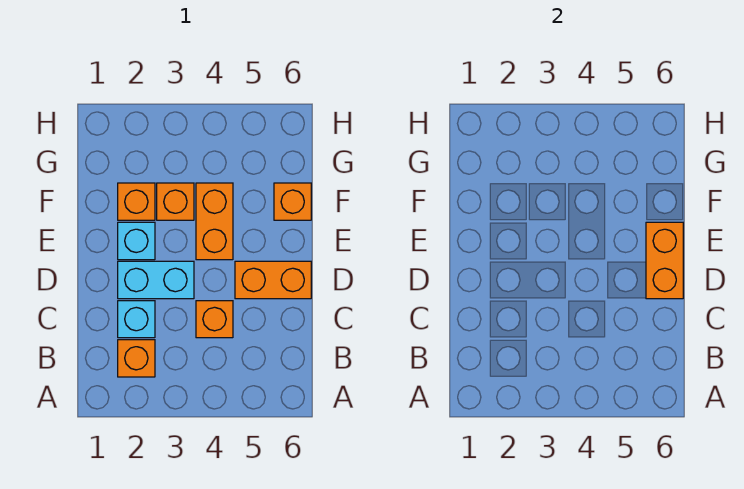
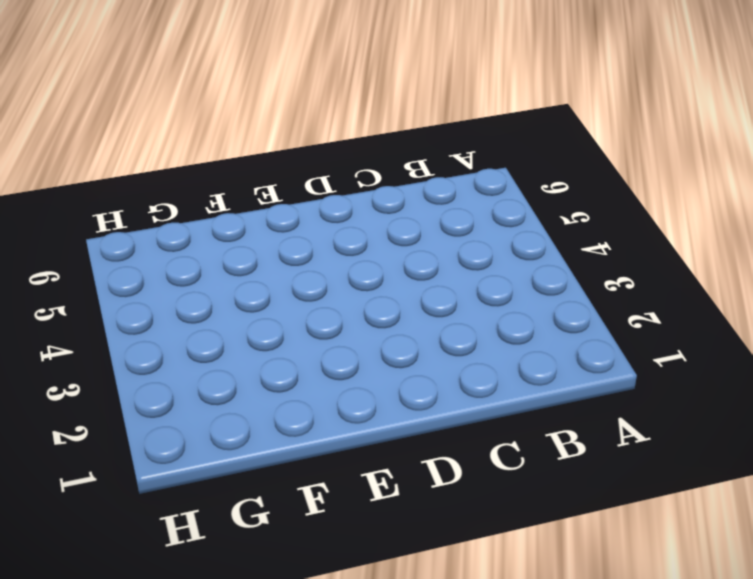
none -> orange brick B2 level 1
none -> cyan brick C2 level 1

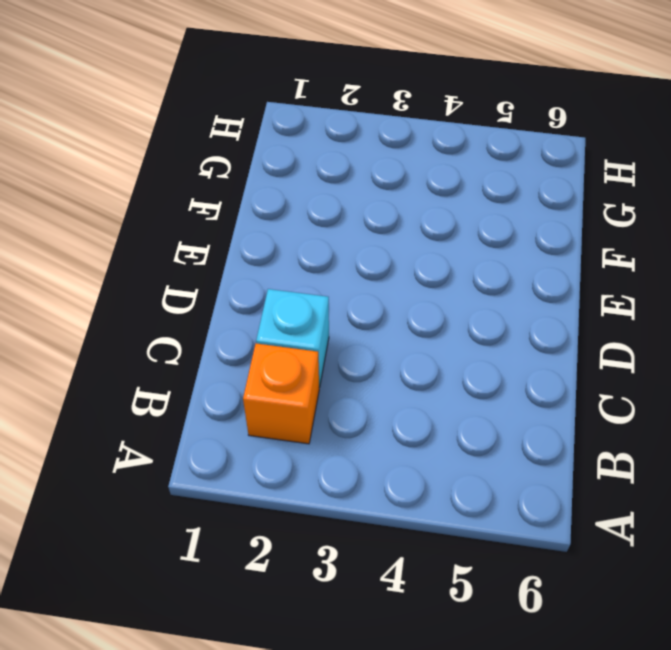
none -> orange brick C4 level 1
none -> cyan brick D2:D3 level 1

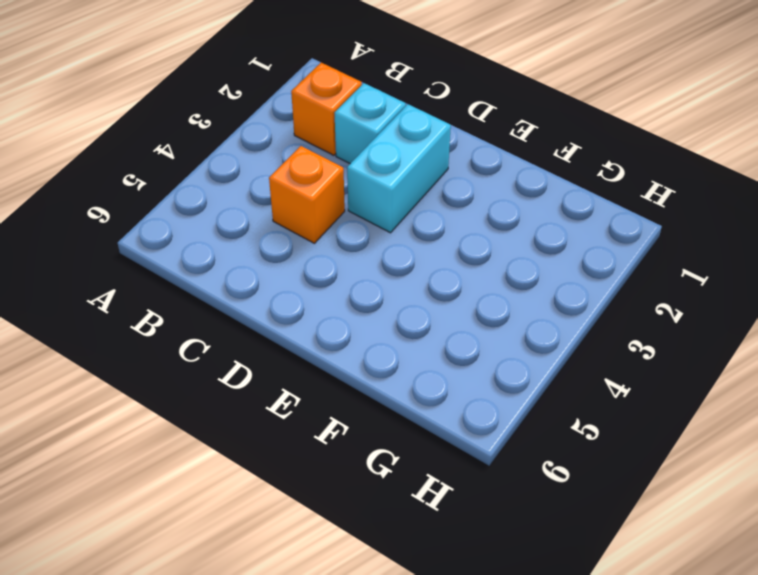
none -> orange brick D5:D6 level 1
none -> cyan brick E2 level 1

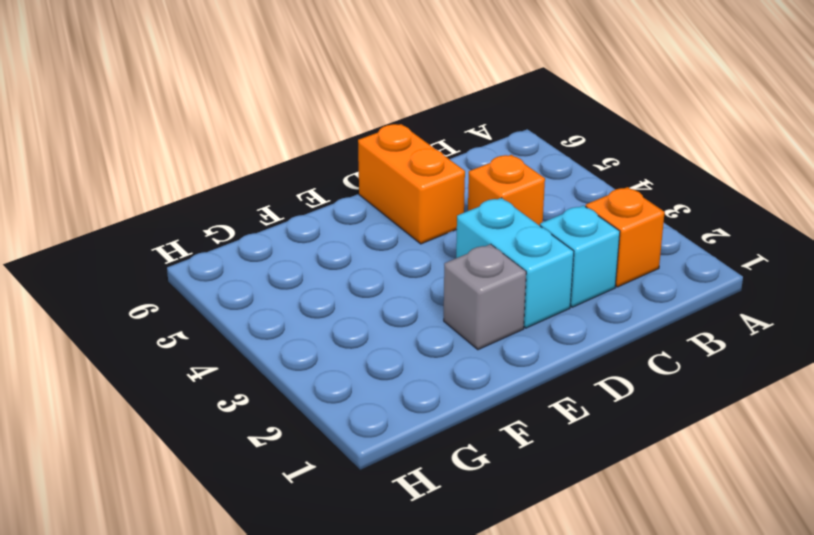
grey brick E2 level 1 -> cyan brick E2 level 1
none -> orange brick E4:F4 level 1
none -> orange brick F2 level 1

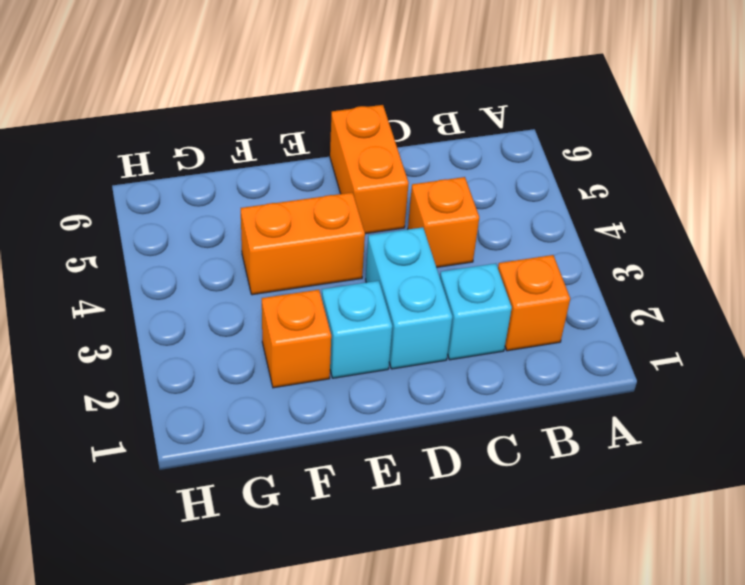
none -> orange brick F3 level 1
none -> orange brick F6 level 1

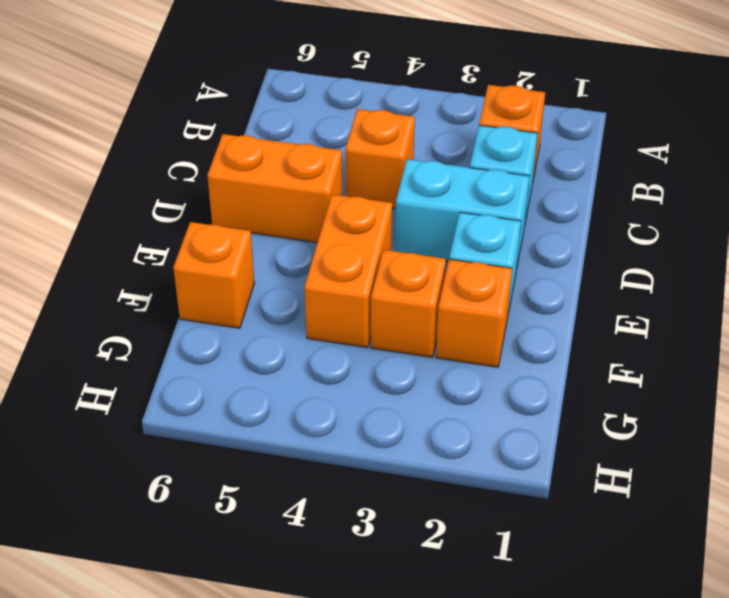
none -> orange brick D6:E6 level 2

